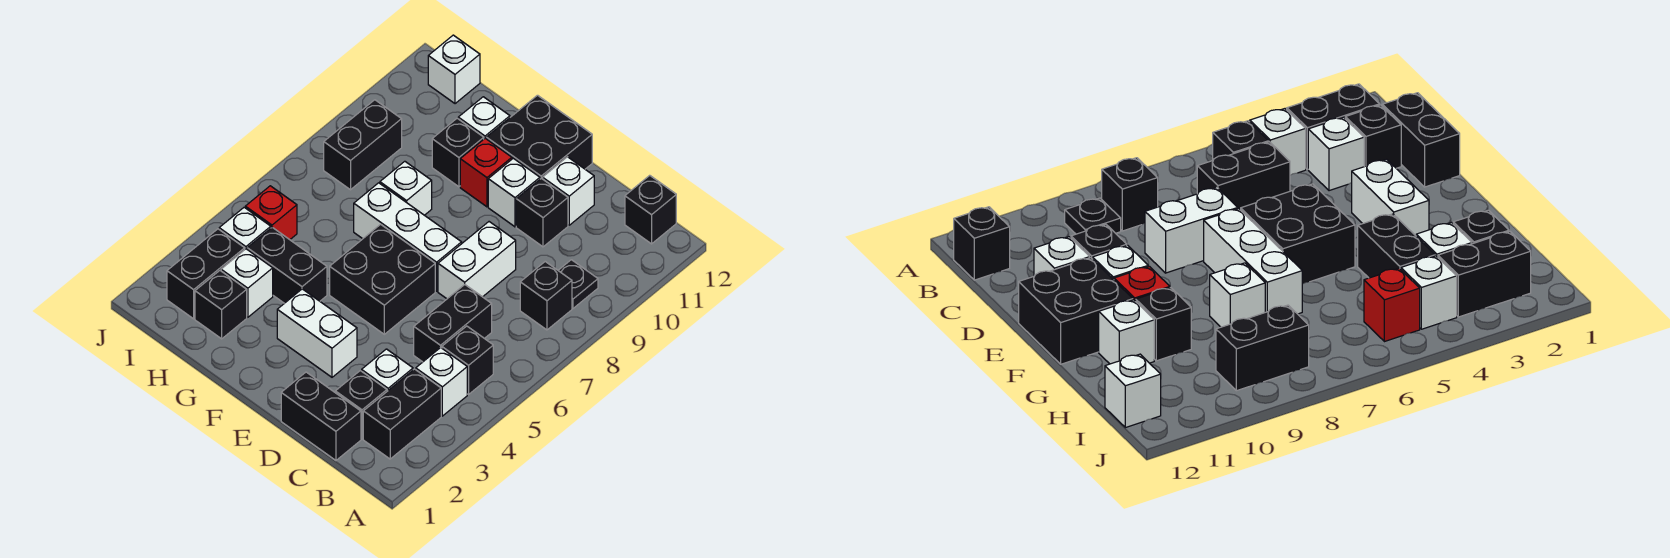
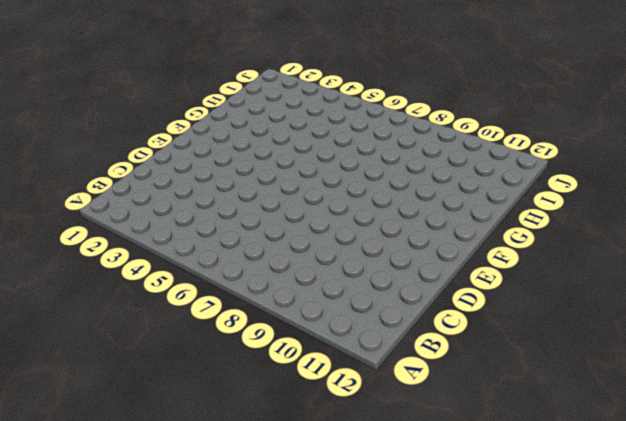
none -> black brick B2:B3 level 1
none -> white brick B4 level 1
none -> black brick B5 level 1
none -> black brick B8 level 1

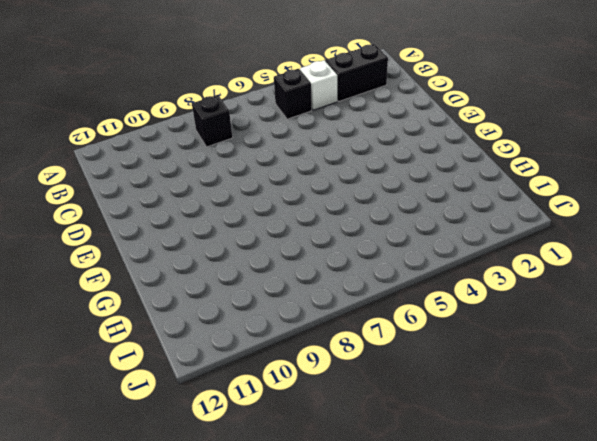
none -> black plate B9 level 1
none -> black brick B12 level 1
none -> black brick C1:D1 level 1
none -> black brick C2 level 1

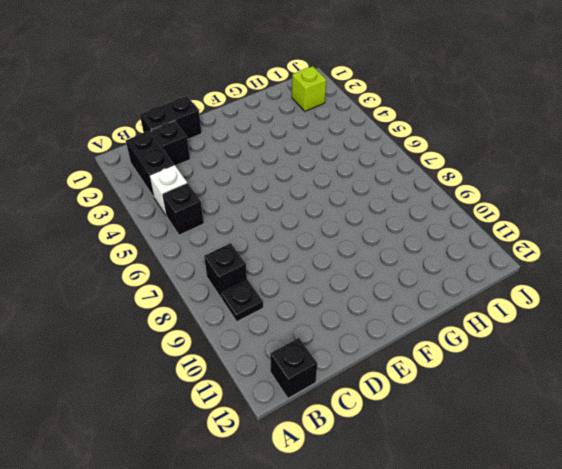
lime brick I2 level 1 -> black brick I2:I3 level 1
none -> white brick C3 level 1
none -> black brick C5:C6 level 1
none -> white brick D7:D8 level 1
none -> black brick D10 level 1

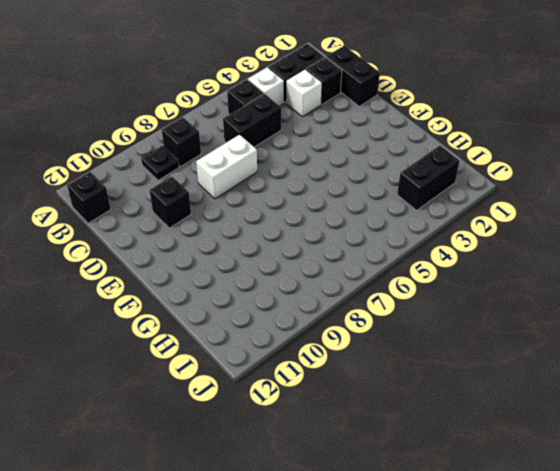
none -> white brick D11 level 1
none -> white brick E3:F3 level 1
none -> black brick E5:F6 level 1
none -> white brick E7:G7 level 1

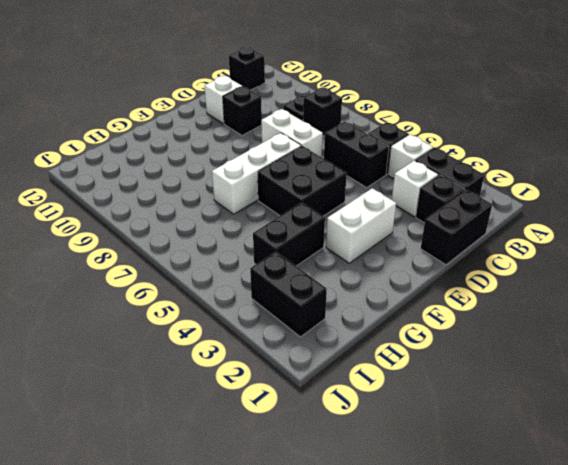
none -> white brick E10 level 1
none -> black brick E11:F12 level 1
none -> red brick F10 level 1
none -> white brick G8 level 1

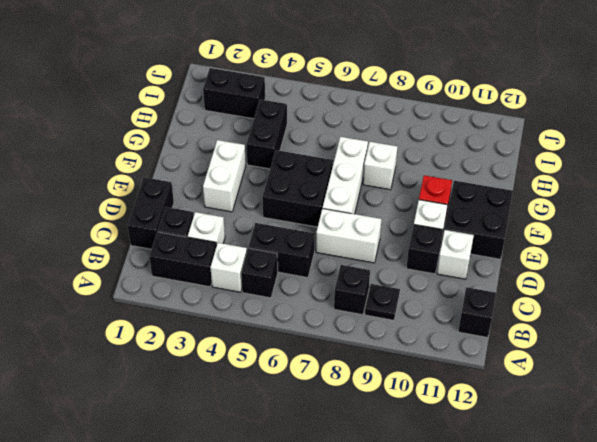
none -> black brick G10 level 1
none -> white brick G11 level 1
none -> black brick H2 level 1
none -> white brick H3 level 1

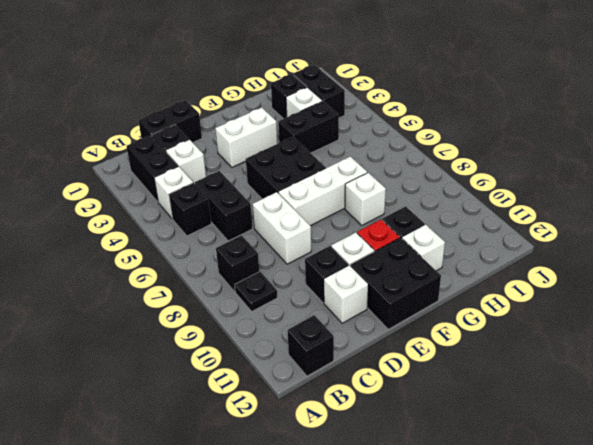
none -> white brick I4 level 1
none -> red brick I5 level 1
none -> black brick I8:I9 level 1
none -> white brick I12 level 1

